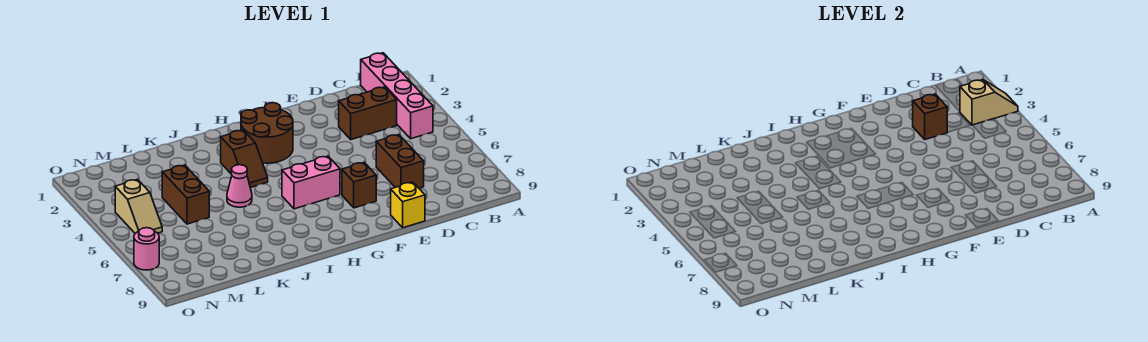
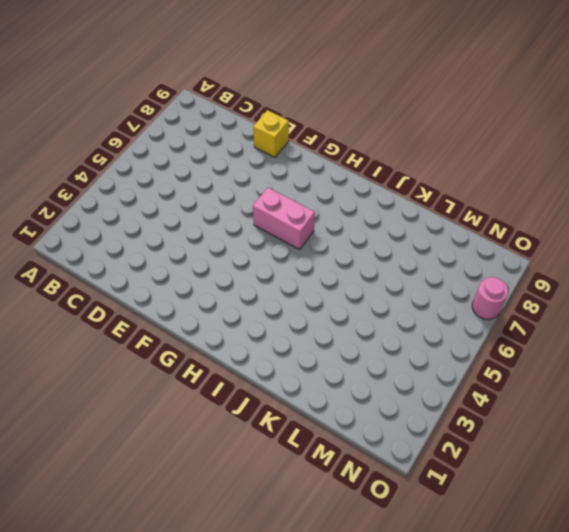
none -> pink brick B1:B4 level 1
none -> brown brick C3:D3 level 1
none -> brown brick D6:D7 level 1

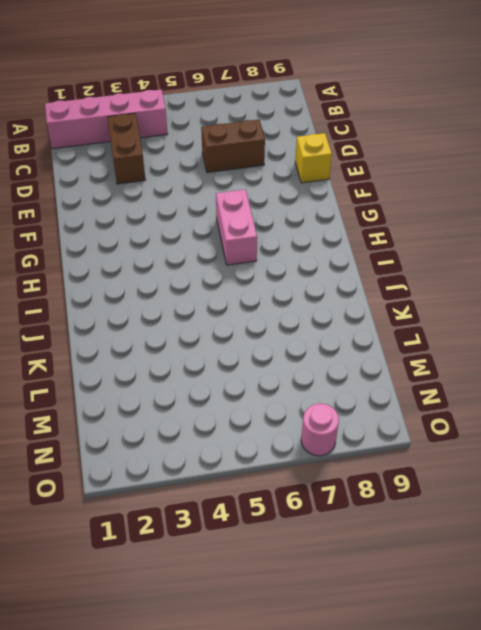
none -> brown brick F7 level 1
none -> brown round brick G2:H3 level 1
none -> brown slope I3:I4 level 1 top 3

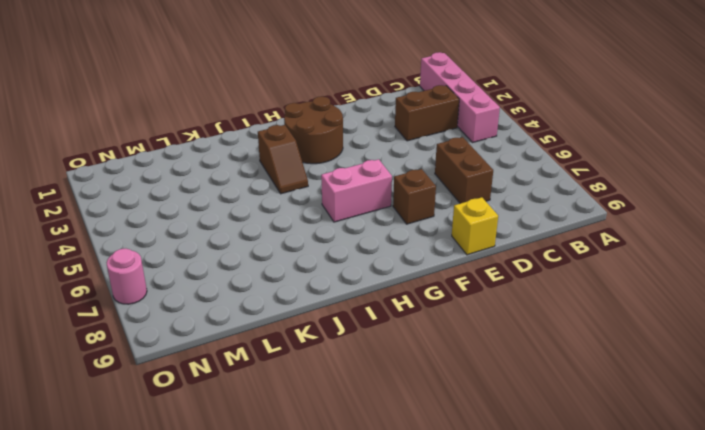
none -> pink cone J5 level 1
none -> brown brick L4:L5 level 1
none -> tan slope N4:N5 level 1 top 4

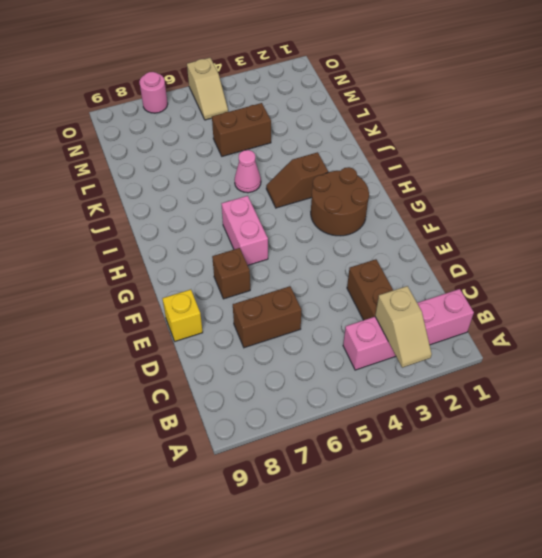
tan slope N5:O5 level 1 top O -> tan slope N4:N5 level 1 top 4
none -> brown brick D3 level 2

